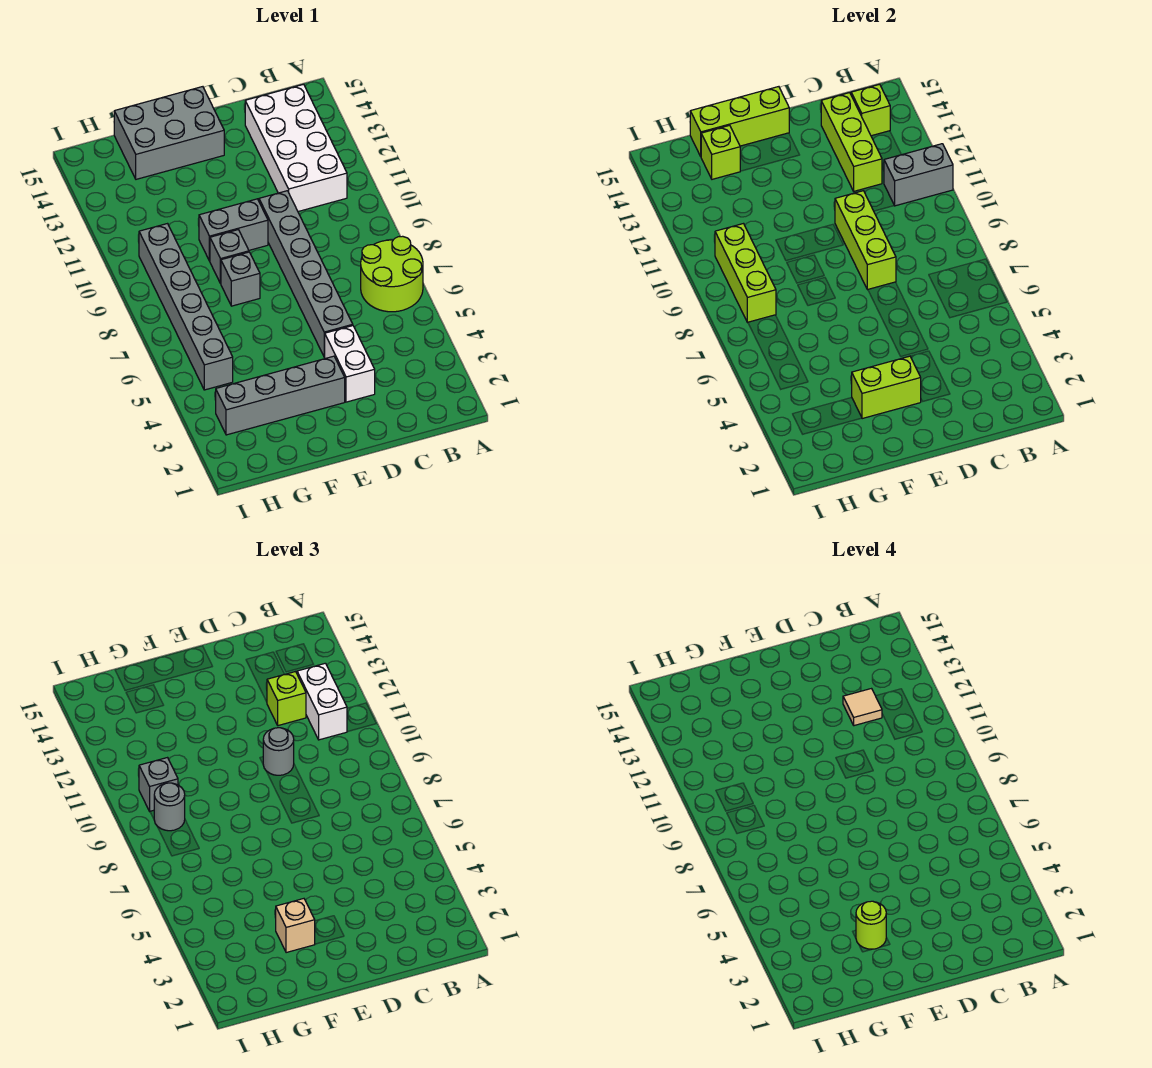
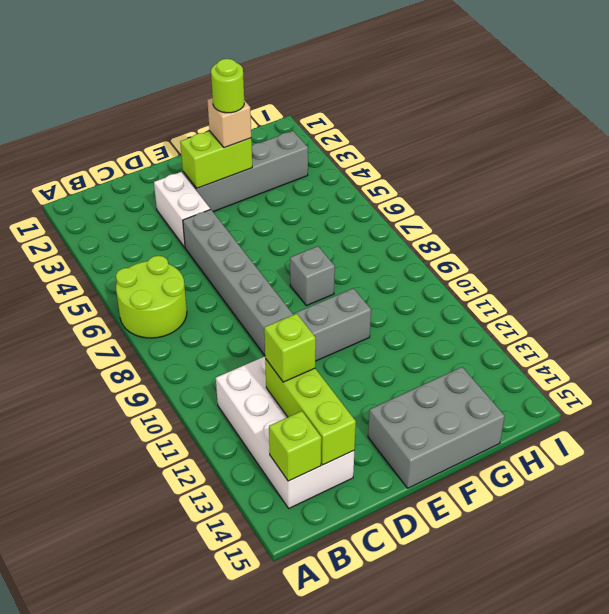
none -> grey brick F9 level 1
none -> grey brick H5:H10 level 1
none -> grey brick A11:B11 level 2

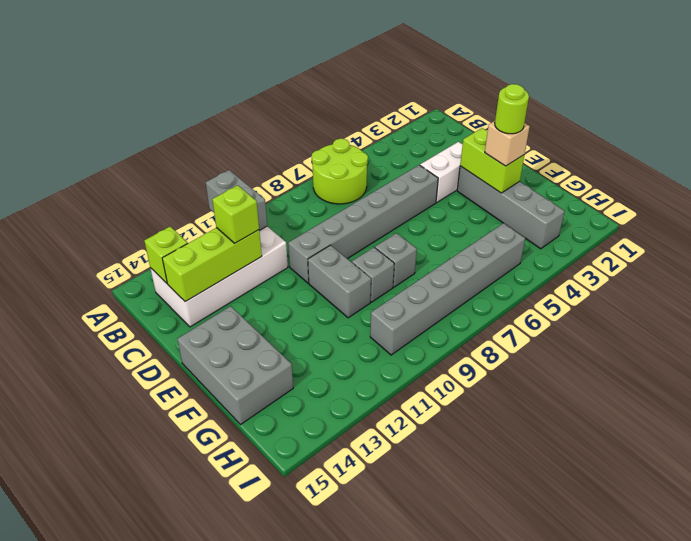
none -> lime brick D8:D10 level 2
none -> lime brick E15:G15 level 2
none -> lime brick G14 level 2

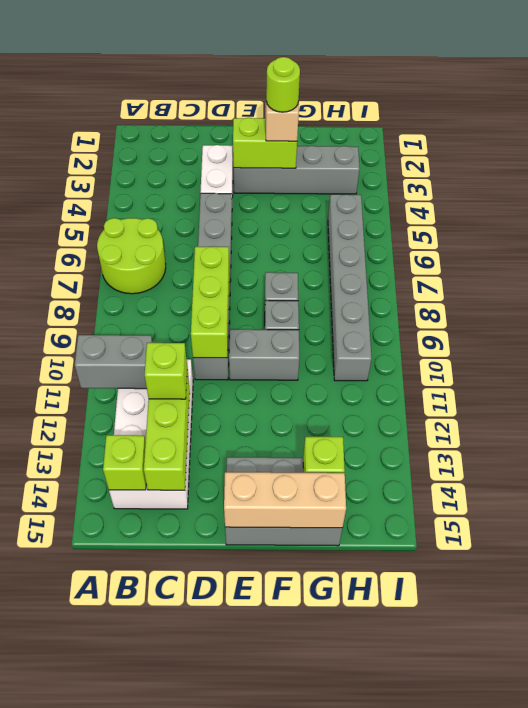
tan brick E15:G15 level 2 -> lime brick E15:G15 level 2
none -> lime brick H8:H10 level 2
none -> white brick B11:B12 level 3
none -> grey round brick D10 level 3

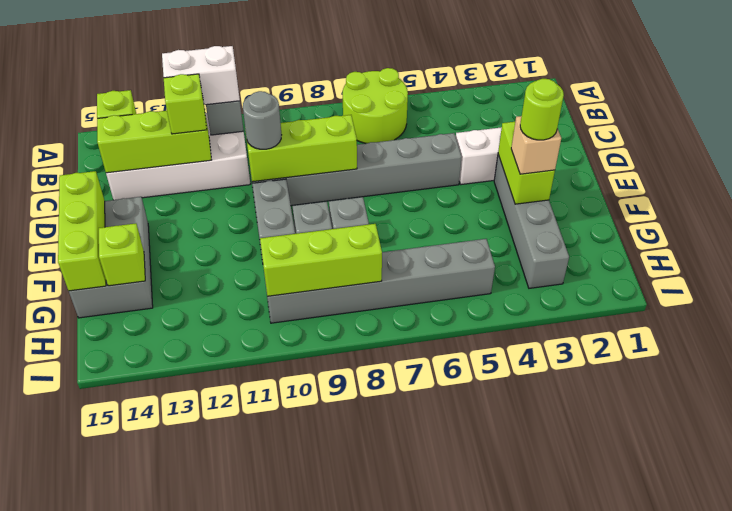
none -> grey round brick H9 level 3
none -> grey brick H10 level 3
none -> tan tile C12 level 4

